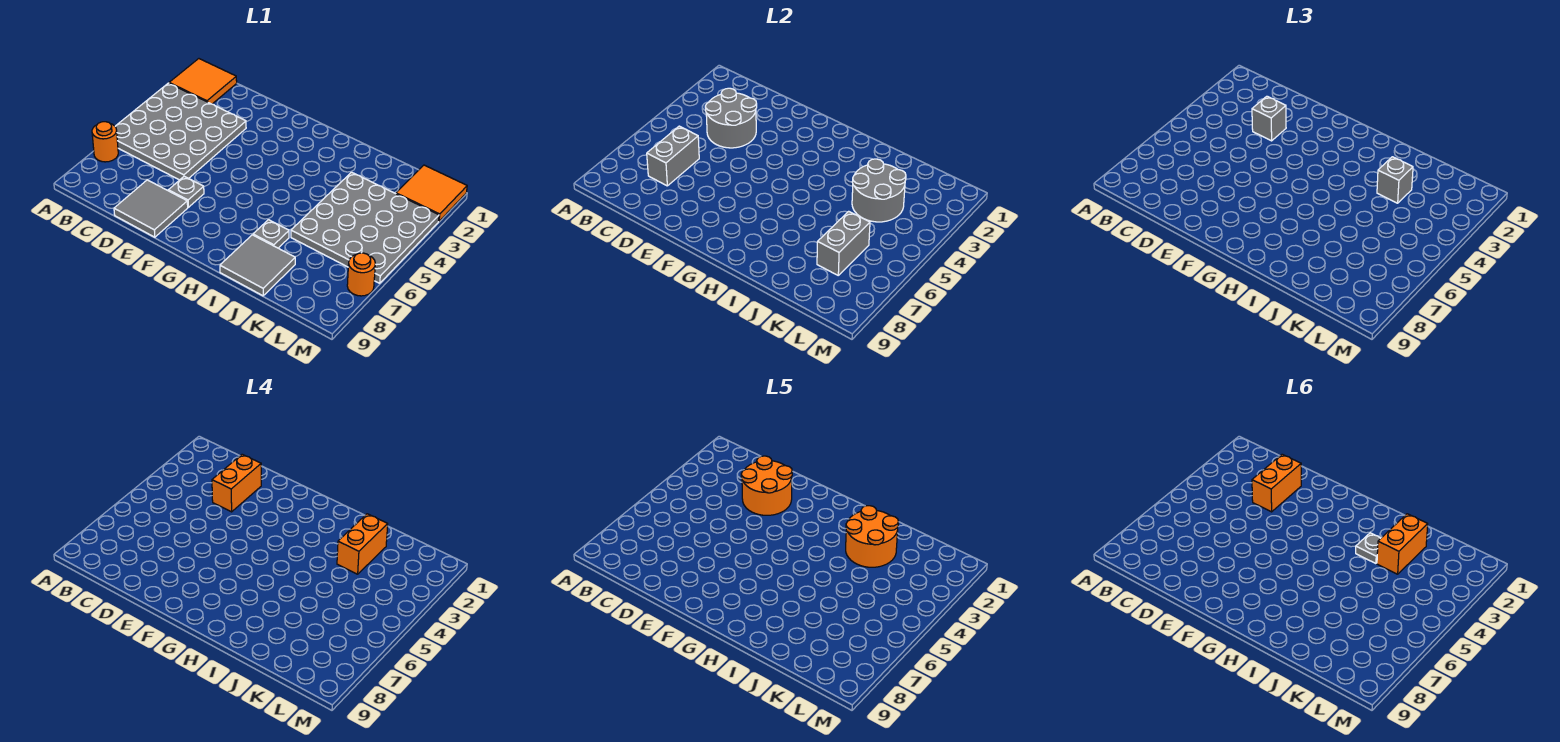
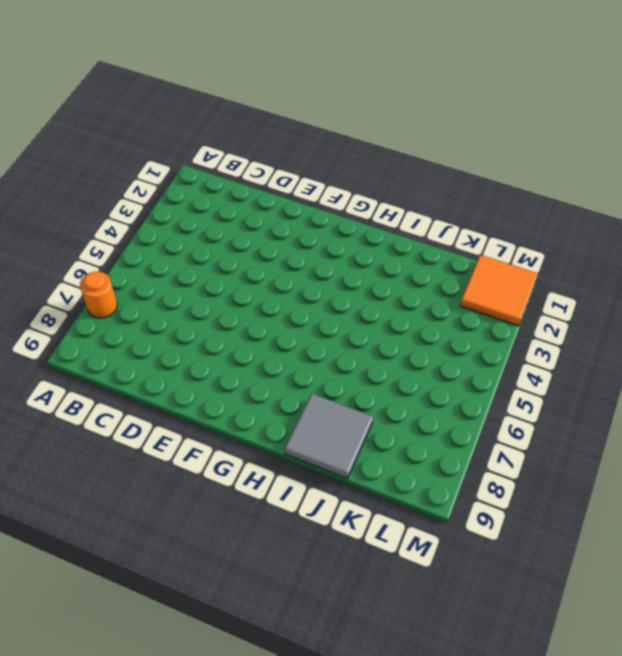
none -> orange tile A1:B2 level 1
none -> grey plate A3:D6 level 1
none -> grey tile D8:E9 level 1

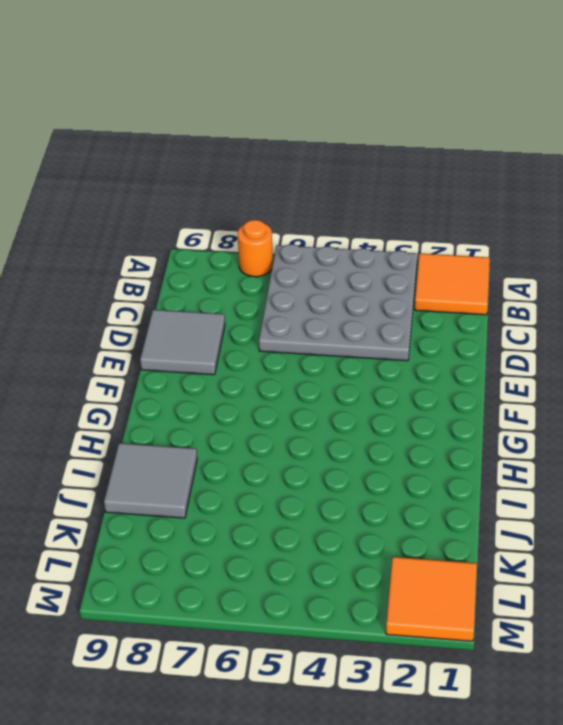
none -> grey plate E7 level 1
none -> grey plate I7 level 1
none -> grey plate J3:M6 level 1

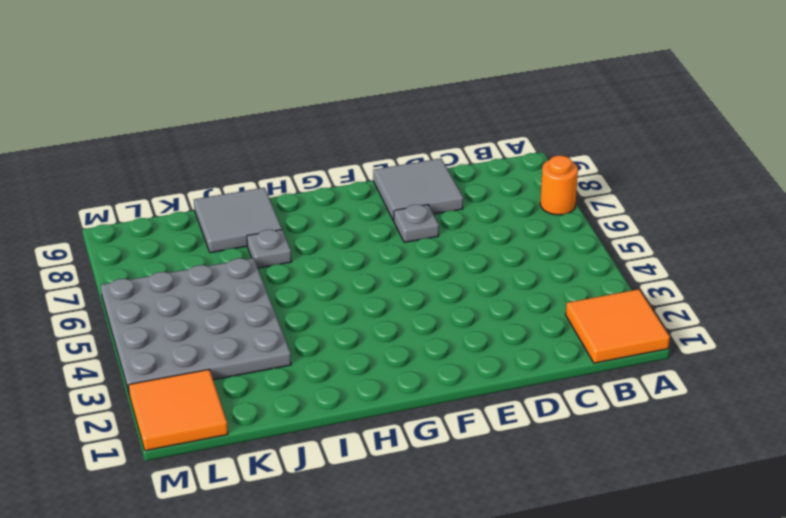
none -> grey plate A3:D6 level 1
none -> orange round brick M7 level 1
none -> grey round brick C3:D4 level 2

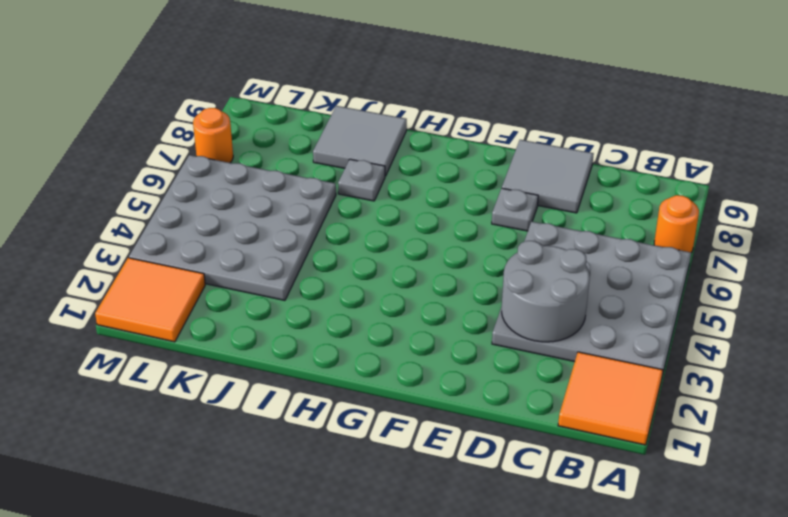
none -> grey brick C6:C7 level 2
none -> grey round brick J3:K4 level 2
none -> grey brick K6:K7 level 2

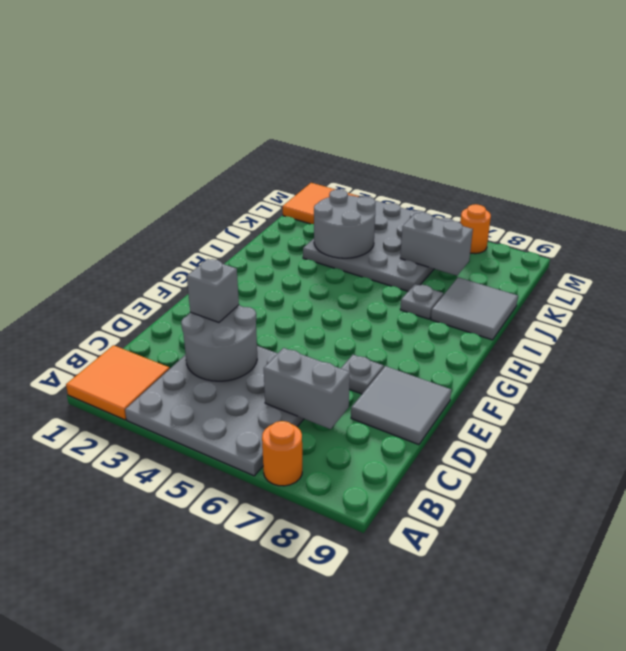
none -> grey brick J3 level 3
none -> orange brick D2:D3 level 4
none -> orange brick J2:J3 level 4

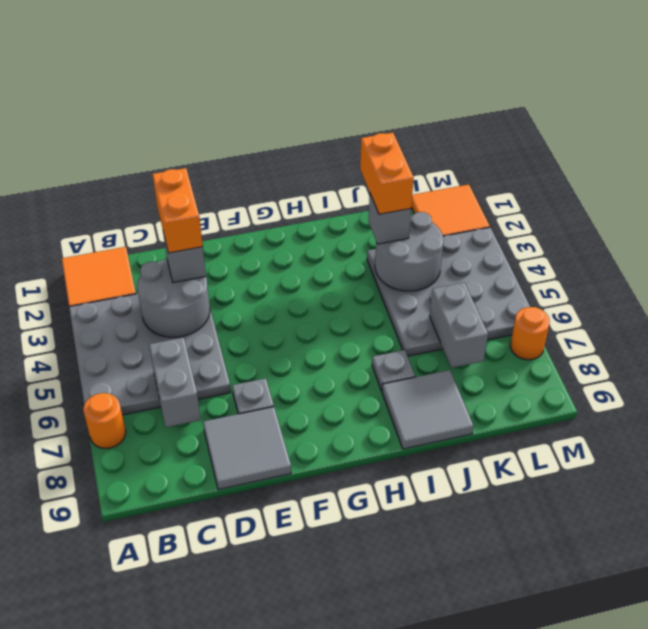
none -> orange round brick D2:E3 level 5
none -> orange round brick I2:J3 level 5
none -> orange brick D2:D3 level 6

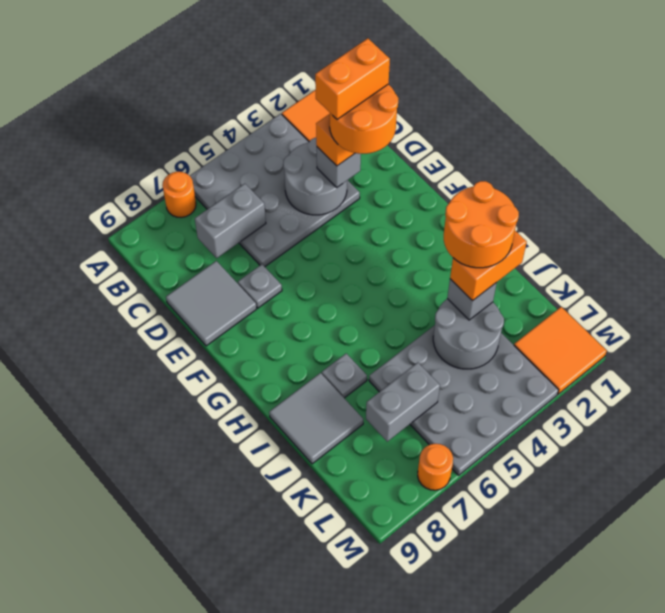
none -> grey plate I3 level 6
none -> orange brick J2:J3 level 6

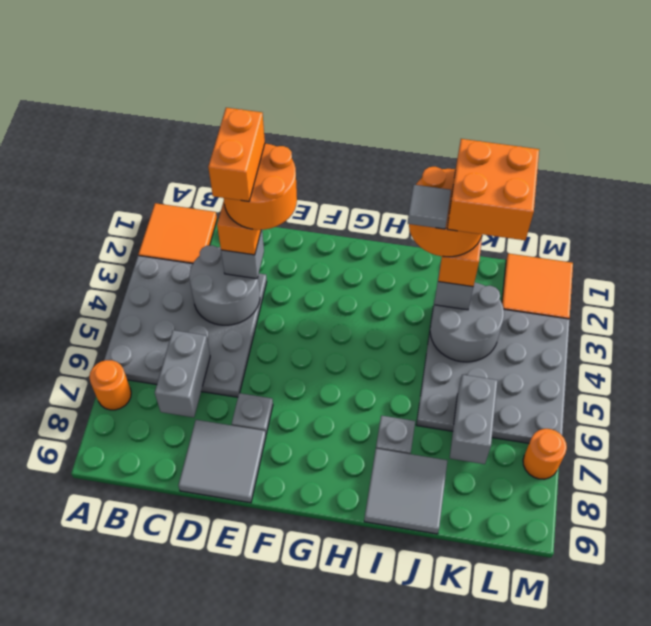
grey tile I3 level 6 -> grey plate I3 level 6
orange brick J2:K3 level 6 -> orange brick J2:J3 level 6

